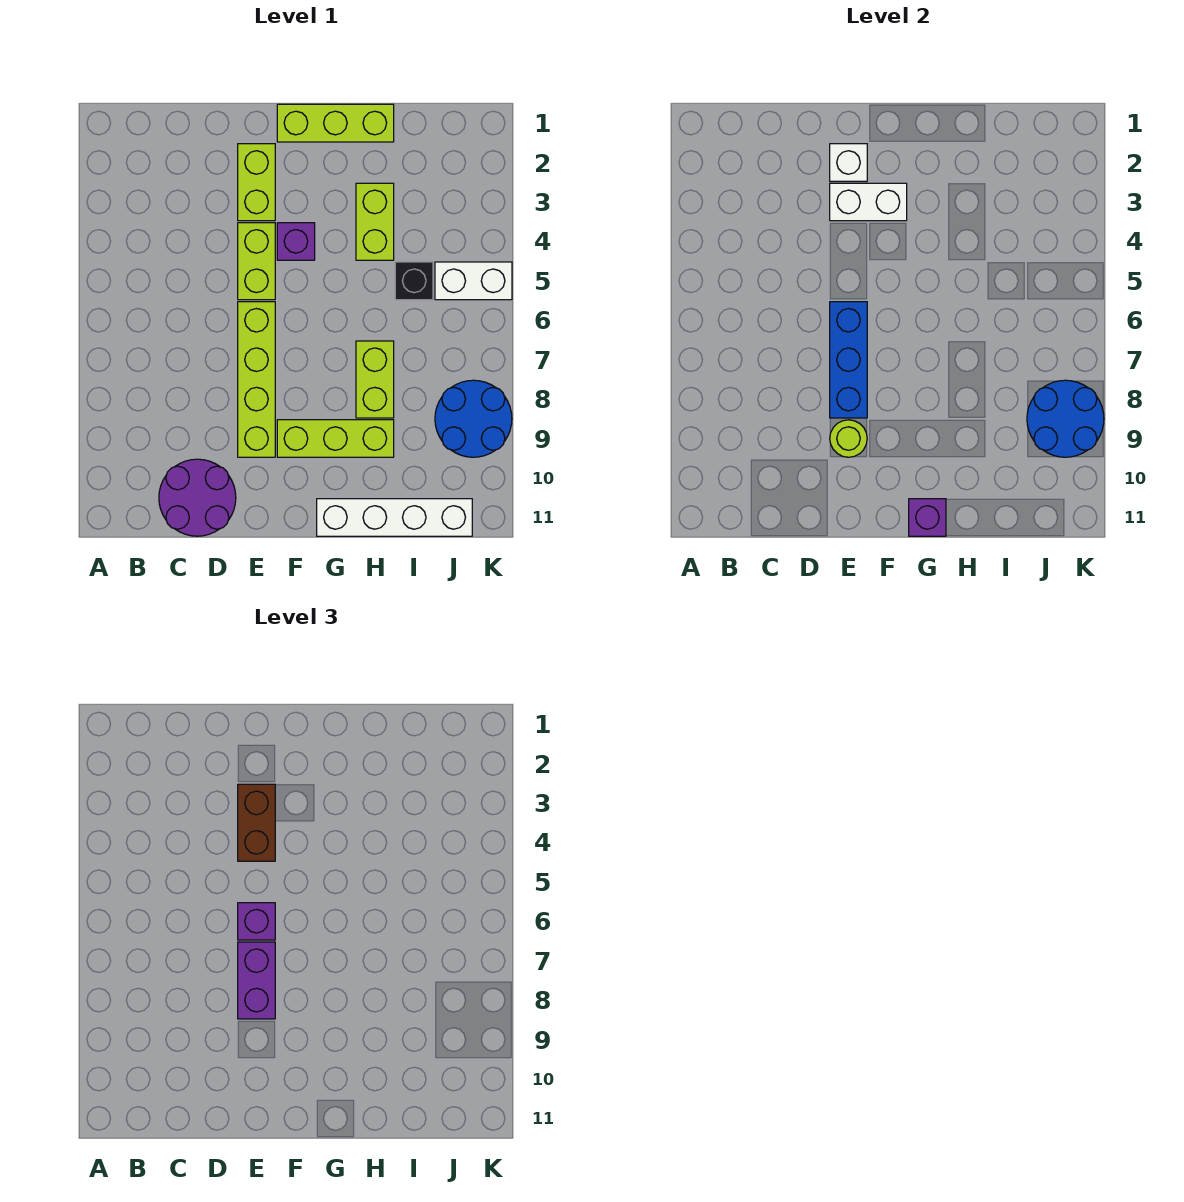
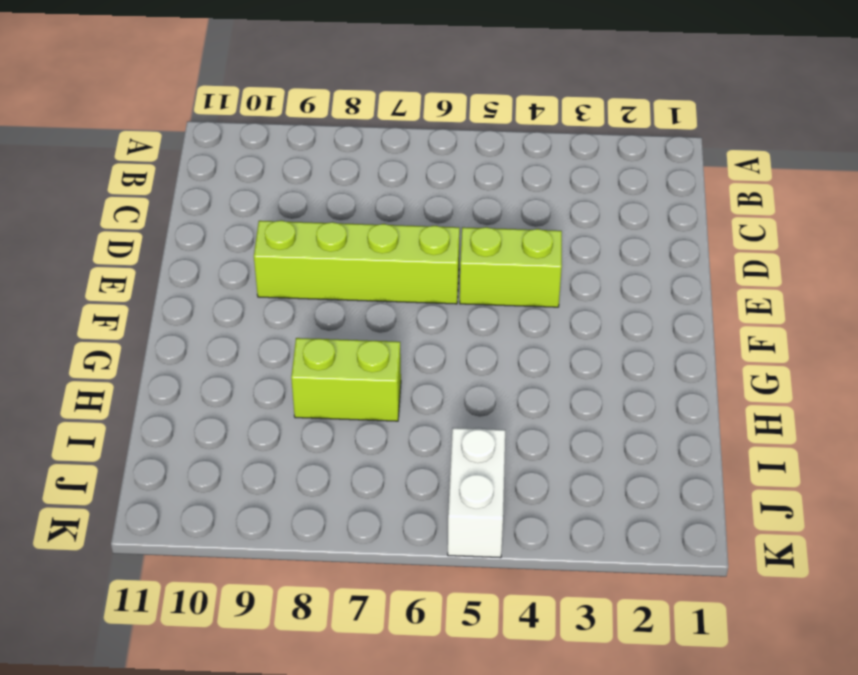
none -> purple round brick C10:D11 level 1
none -> lime brick E2:E3 level 1
none -> lime brick F1:H1 level 1

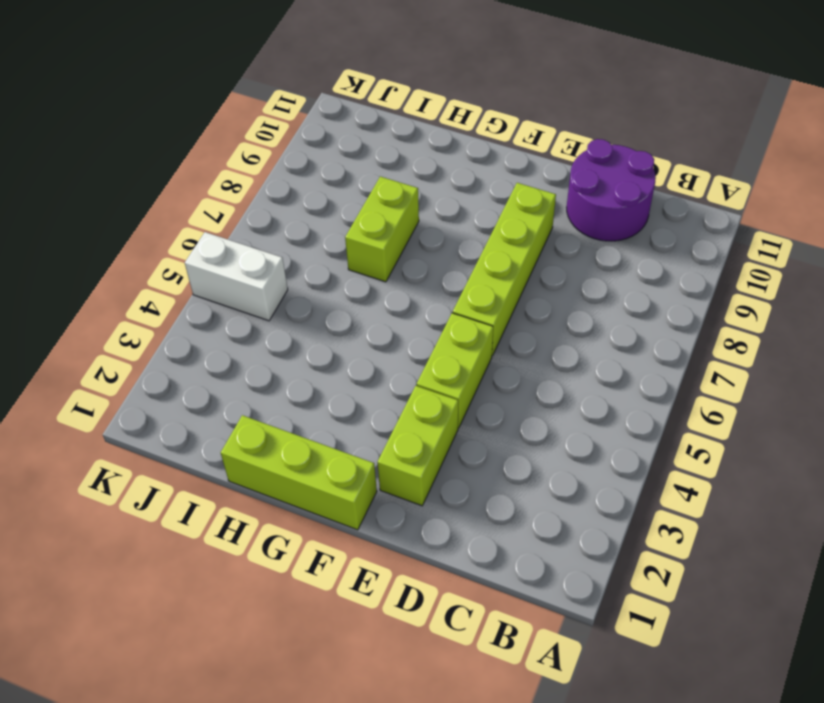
none -> purple brick F4 level 1
none -> lime brick F9:H9 level 1
none -> white brick G11:J11 level 1

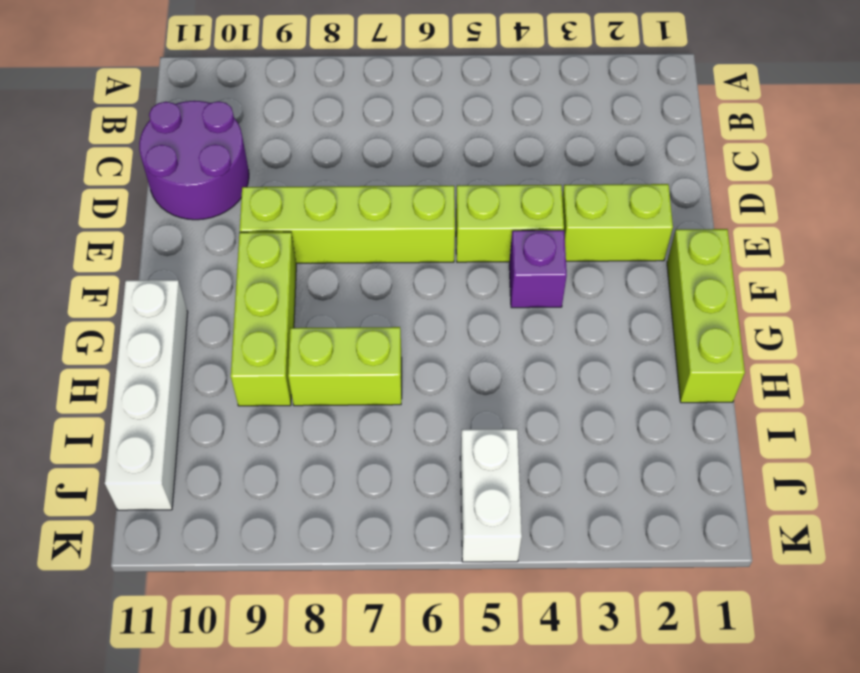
none -> lime brick H3:H4 level 1
none -> black brick I5 level 1
none -> blue round brick J8:K9 level 1

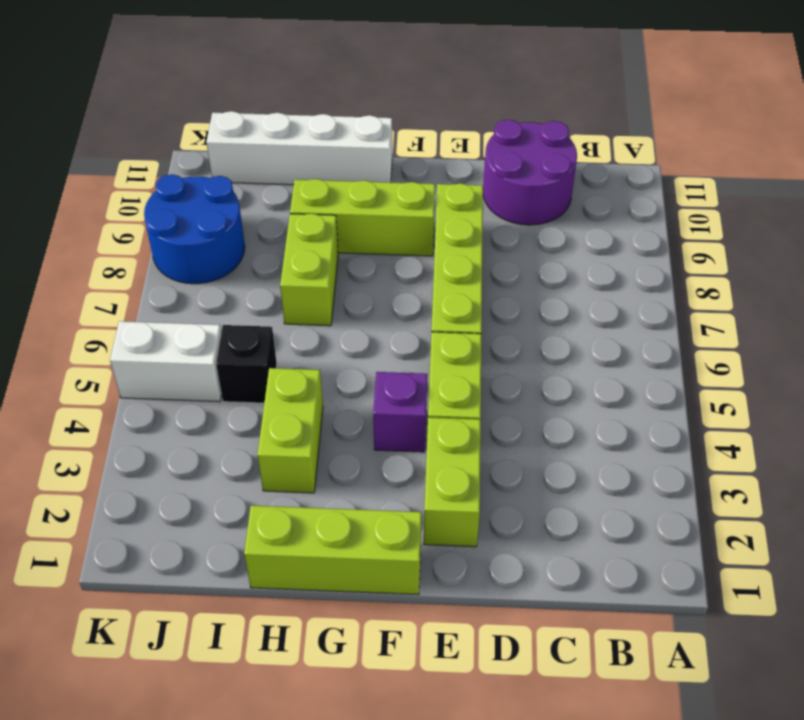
none -> white brick E2 level 2
none -> white brick E3:F3 level 2
none -> blue brick E6:E8 level 2

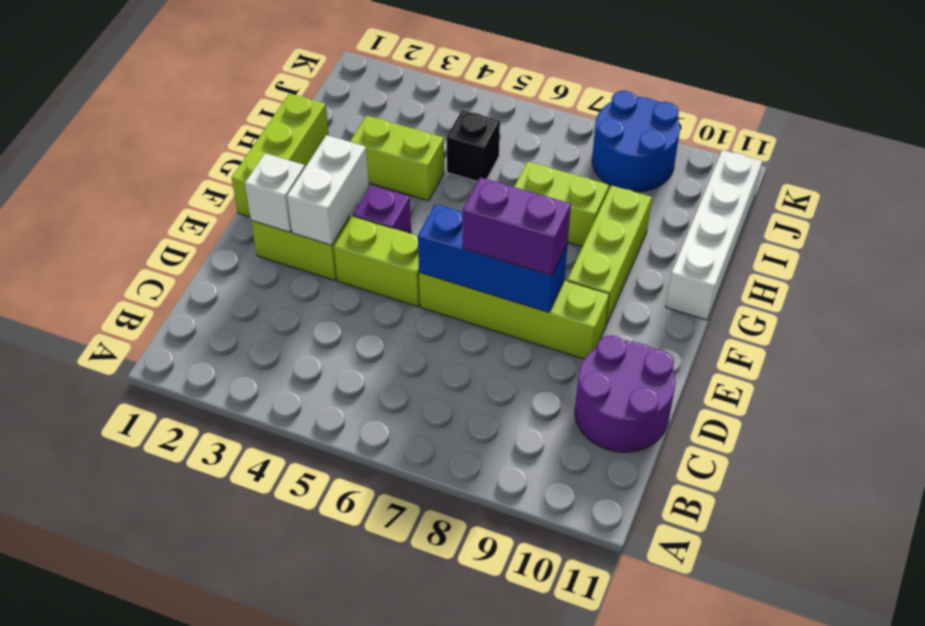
none -> white brick J5:K5 level 1
none -> lime round brick E9 level 2
none -> purple brick G11 level 2

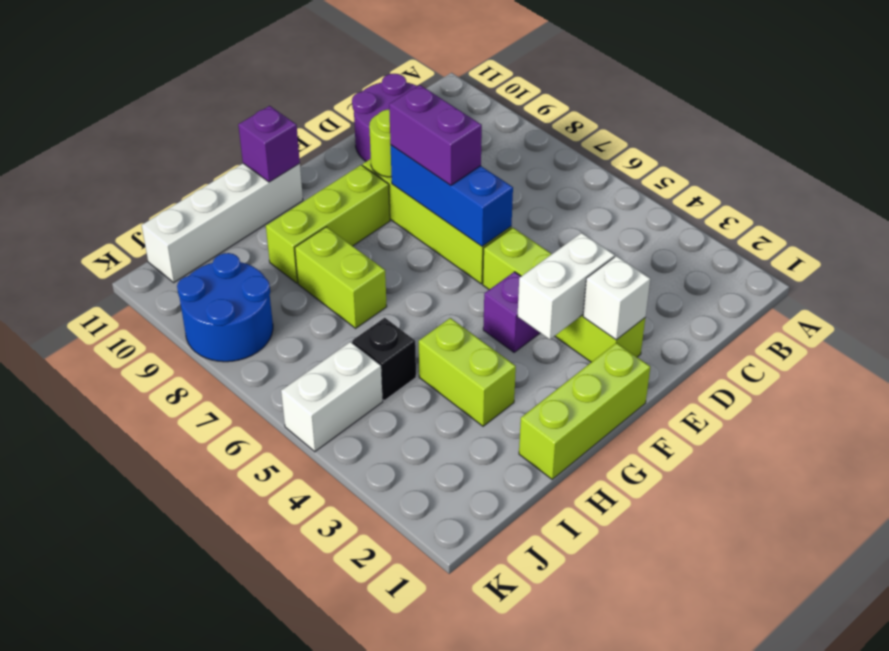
none -> blue round brick J8:K9 level 2
none -> brown brick E3:E4 level 3
none -> purple brick E6 level 3

